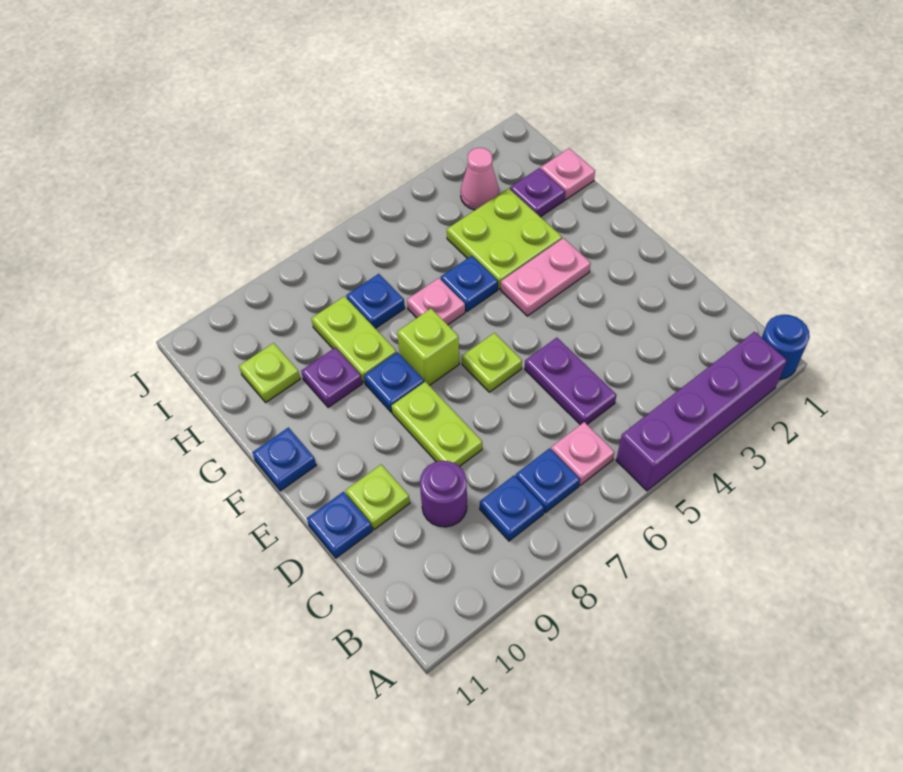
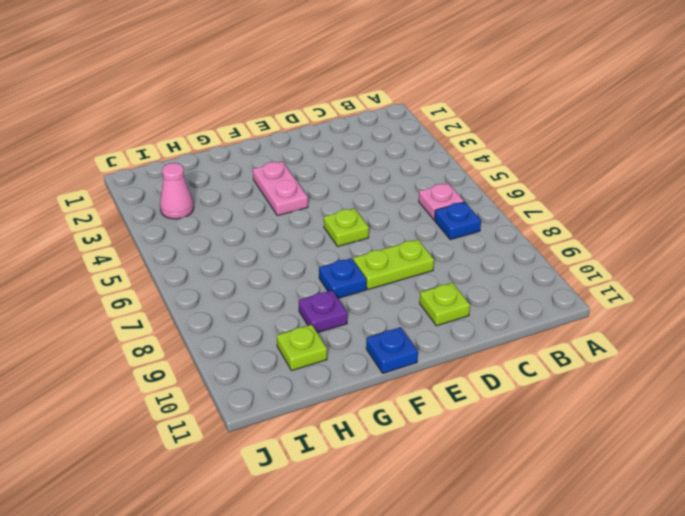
none -> blue round brick A1 level 1
none -> purple brick A2:A5 level 1
none -> blue plate B8 level 1

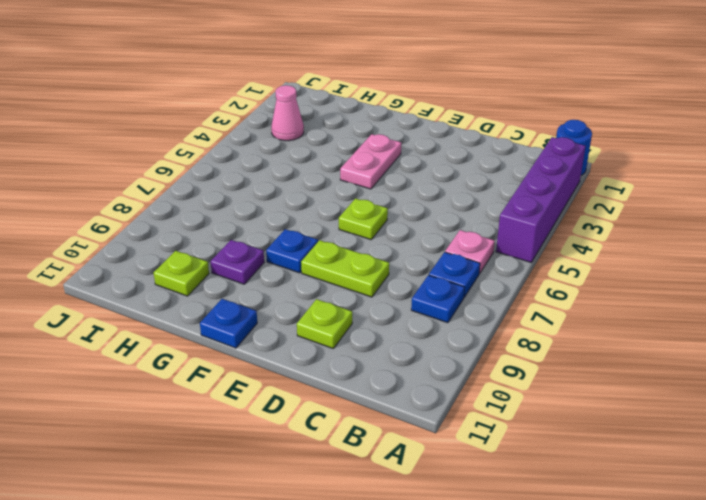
none -> purple plate C5:D5 level 1
none -> purple round brick C9 level 1
none -> blue plate D11 level 1

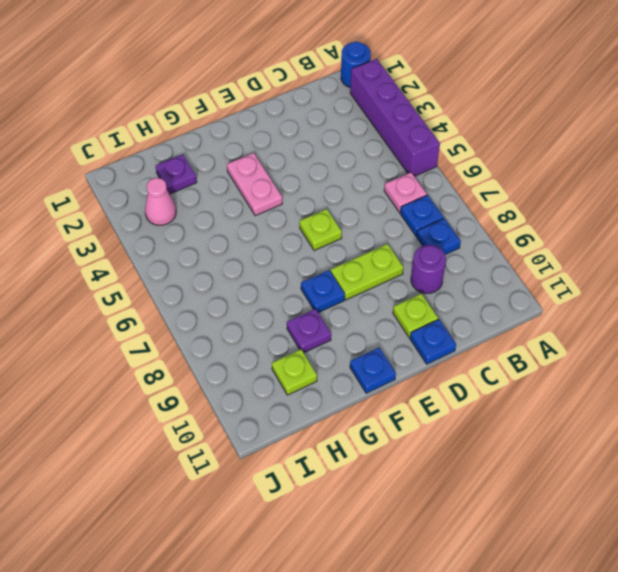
none -> purple plate C5:D5 level 1
none -> lime brick F7 level 1
none -> lime plate G3:H4 level 1

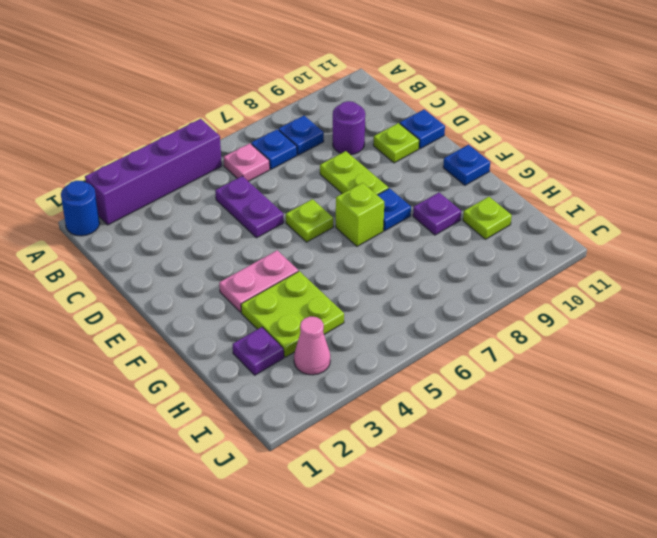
none -> blue plate G5 level 1
none -> pink plate G6 level 1
none -> lime plate G8:H8 level 1

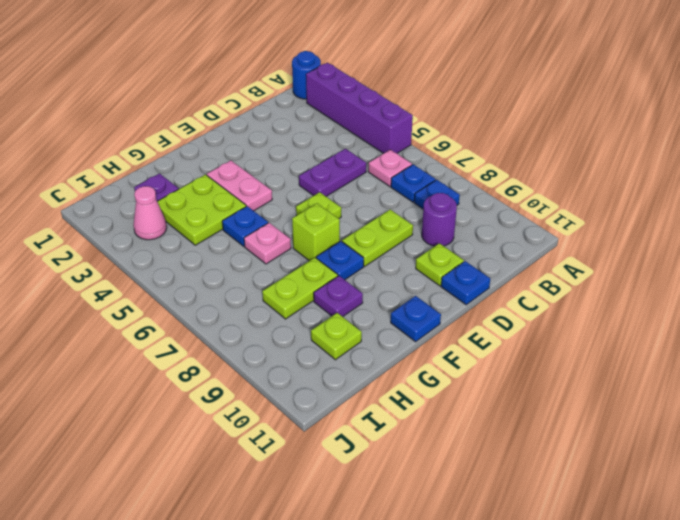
none -> pink plate H1 level 1
none -> blue plate H7 level 1

